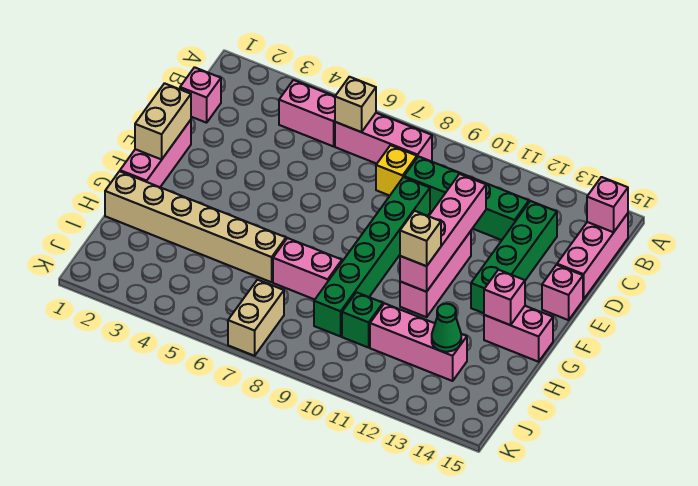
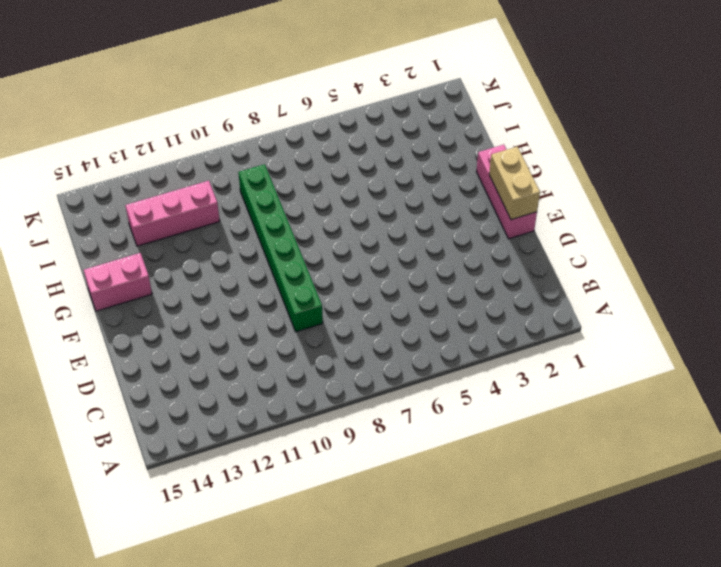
none -> pink brick B4:B5 level 1
none -> pink brick B6:B8 level 1
none -> pink brick B15:D15 level 1

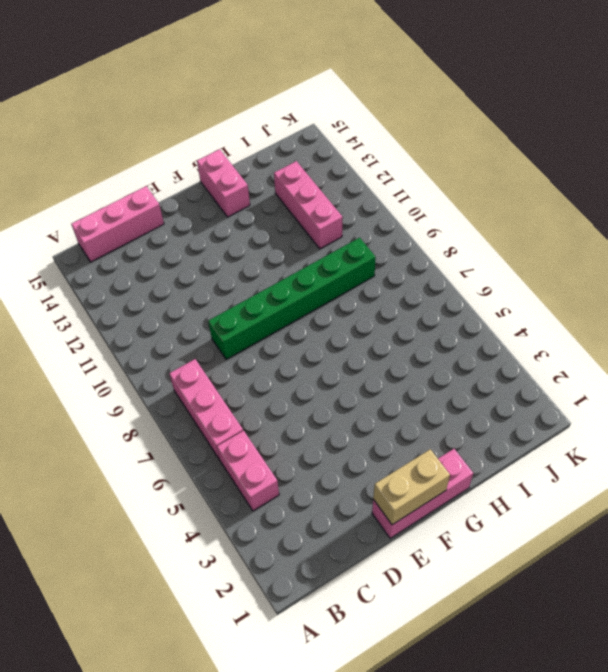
none -> pink brick C1 level 1
none -> yellow brick C8 level 1
none -> green brick C9:C12 level 1

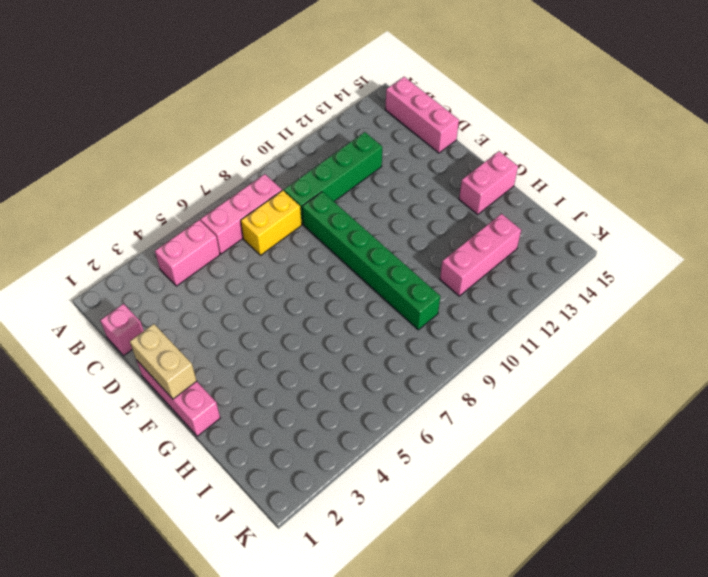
yellow brick C7:C8 level 1 -> yellow brick C8 level 1
none -> green brick C13:F13 level 1
none -> pink brick E11:G11 level 1
none -> pink brick E15 level 1

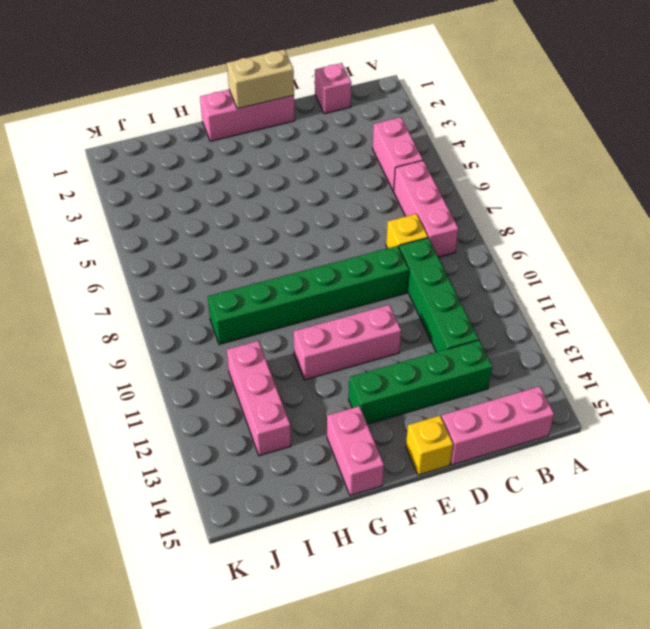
yellow brick E15 level 1 -> pink brick E15 level 1
none -> tan brick H1:H6 level 1
none -> pink brick H7:H8 level 1
none -> green brick I10 level 1

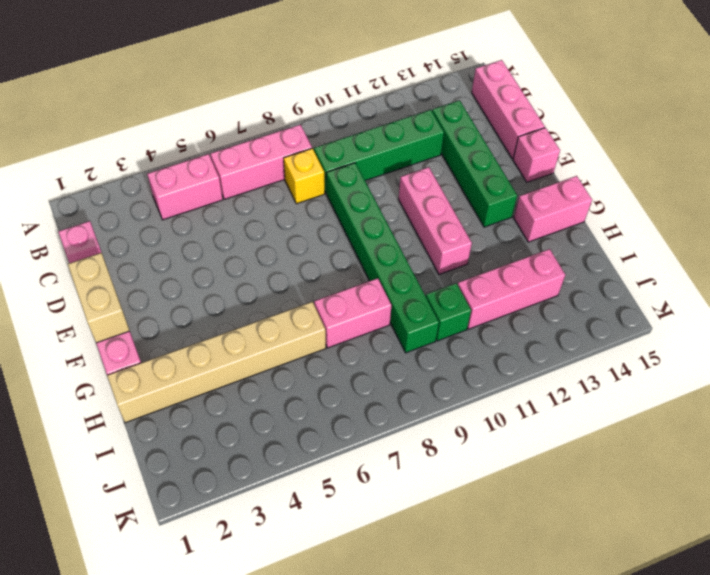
none -> tan brick J7:K7 level 1
none -> tan brick B6 level 2
none -> pink brick B15 level 2

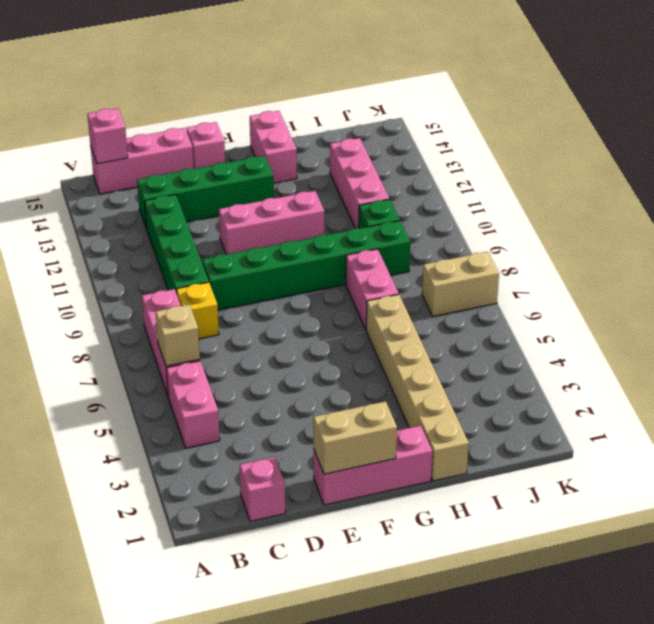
none -> pink brick D11:G11 level 2
none -> pink brick G14 level 2
none -> green cone I13 level 2

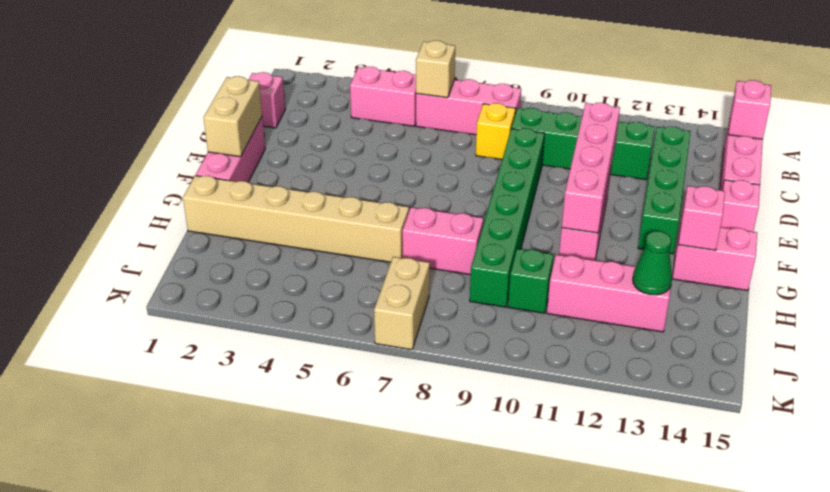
none -> tan brick G11 level 3

